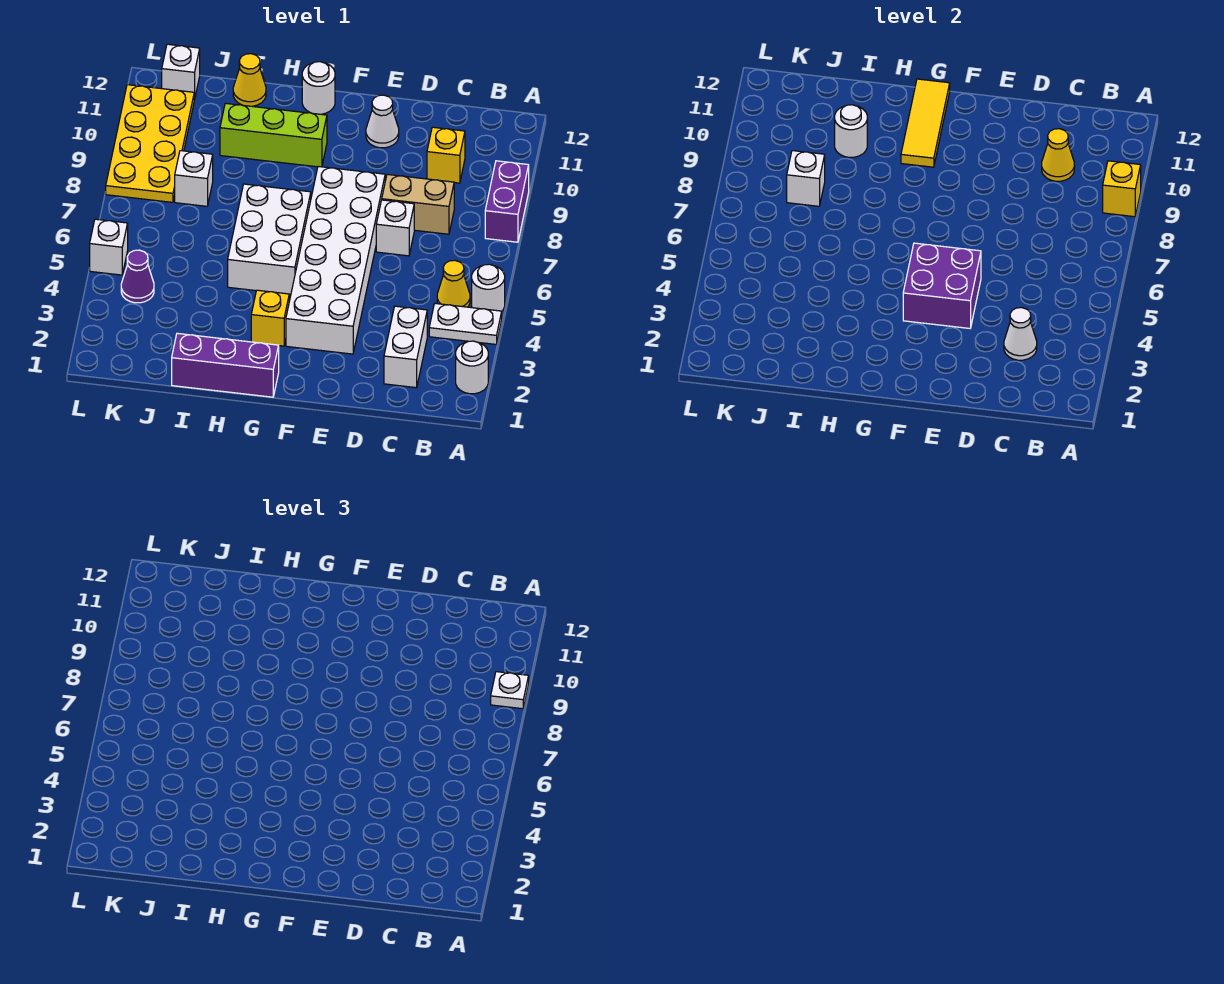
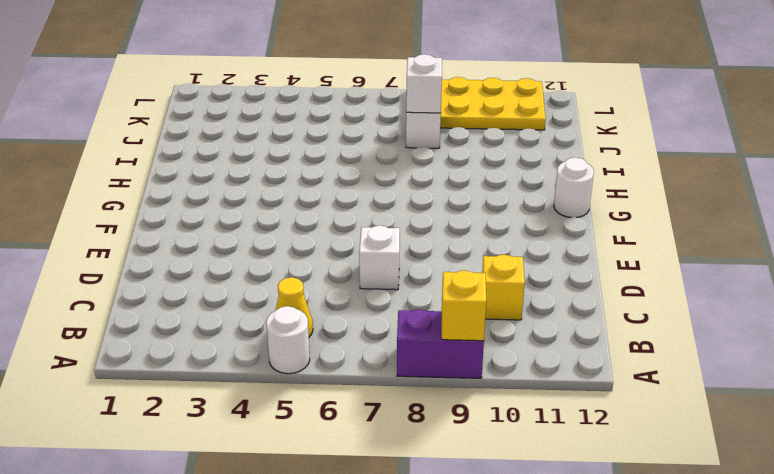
none -> white round brick A2 level 1
none -> white plate A4:B4 level 1
none -> white brick C2:C3 level 1
none -> tan brick C8:D8 level 1

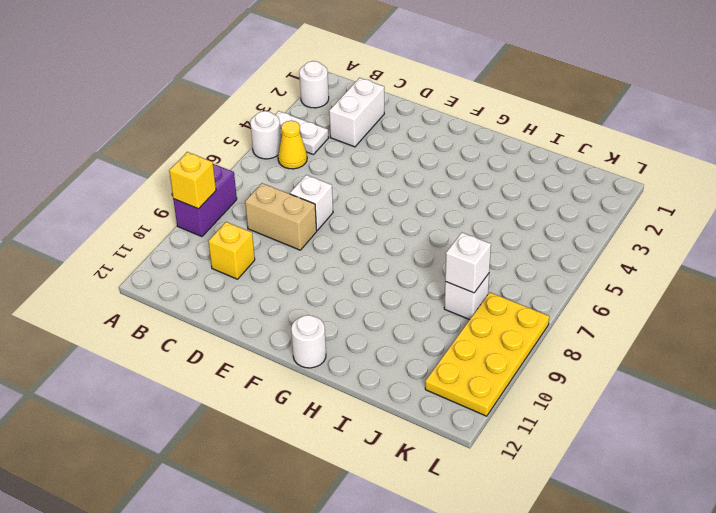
none -> white brick E3:F8 level 1
none -> white cone E11 level 1
none -> purple brick G1:I1 level 1
none -> yellow brick G3 level 1

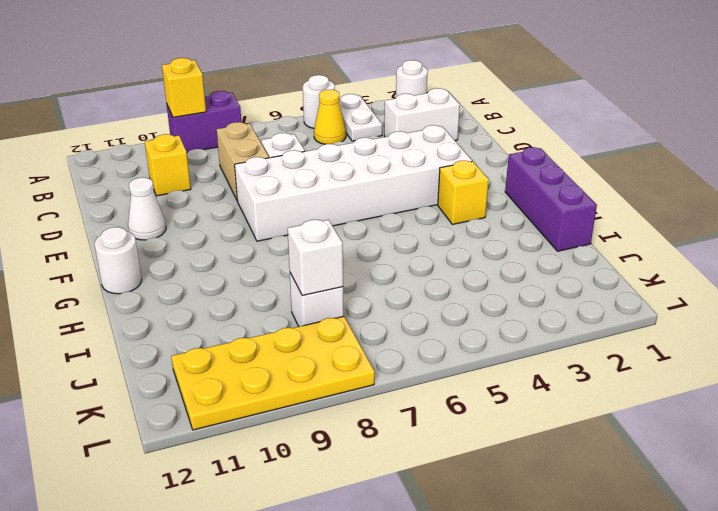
none -> white brick G5:H7 level 1
none -> lime brick G10:I10 level 1
none -> yellow cone I12 level 1
none -> purple cone K4 level 1

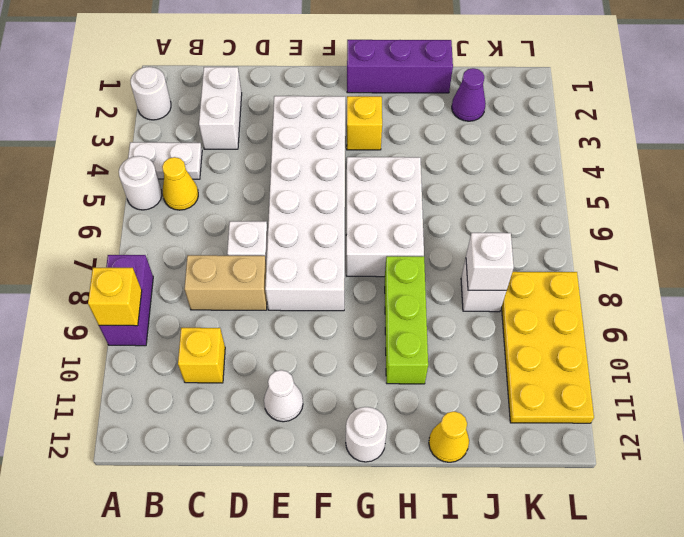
lime brick H8:H10 level 1 -> lime brick G10:I10 level 1
purple cone J2 level 1 -> purple cone K4 level 1
none -> white brick K12 level 1
none -> white brick L5 level 1
none -> white cone C3 level 2
none -> yellow cone C10 level 2

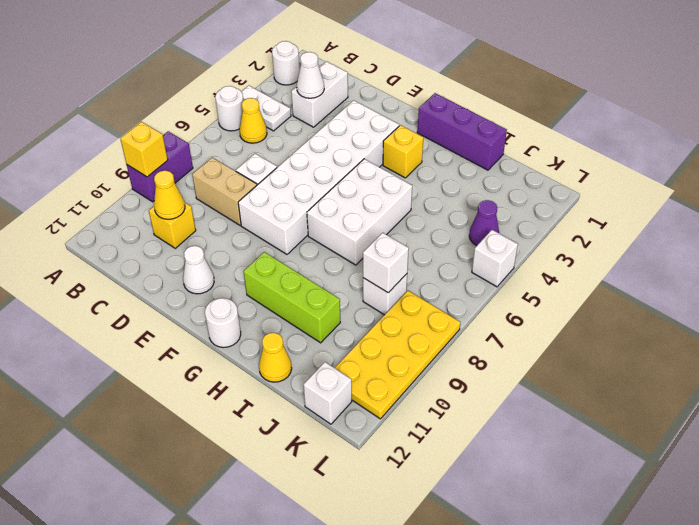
none -> purple brick E4:F5 level 2
none -> yellow tile G10:G12 level 2
none -> white round brick I10 level 2
none -> white plate A9 level 3

